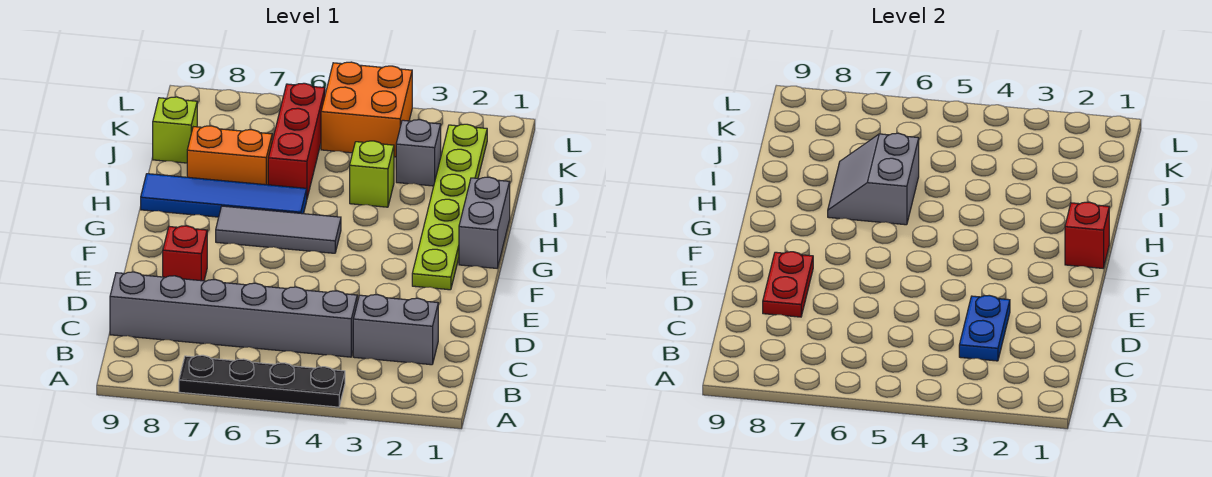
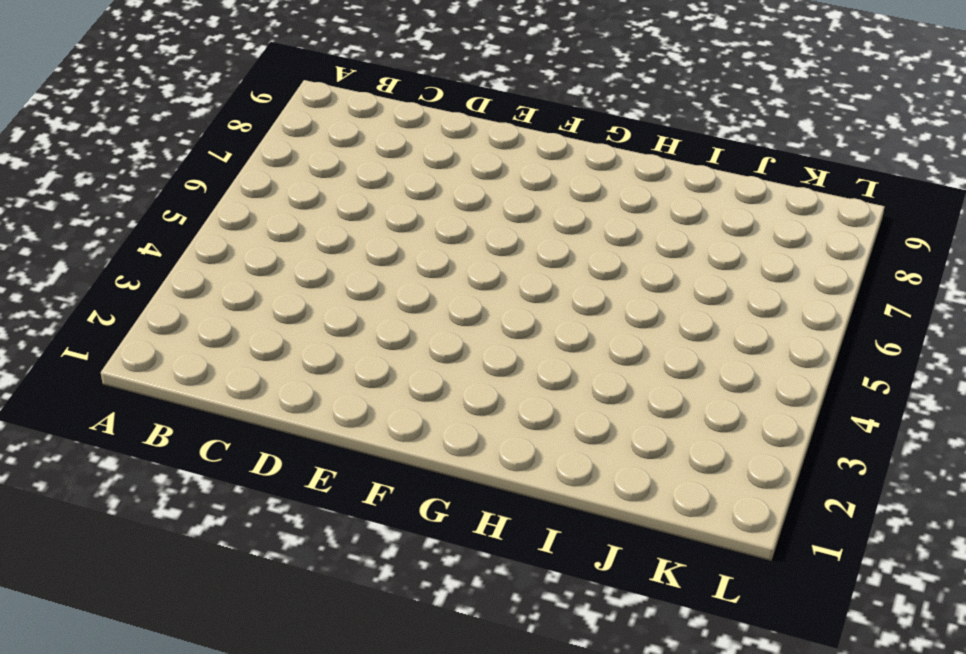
none -> black plate A4:A7 level 1
none -> grey brick C2:C3 level 1
none -> grey brick C4:C9 level 1

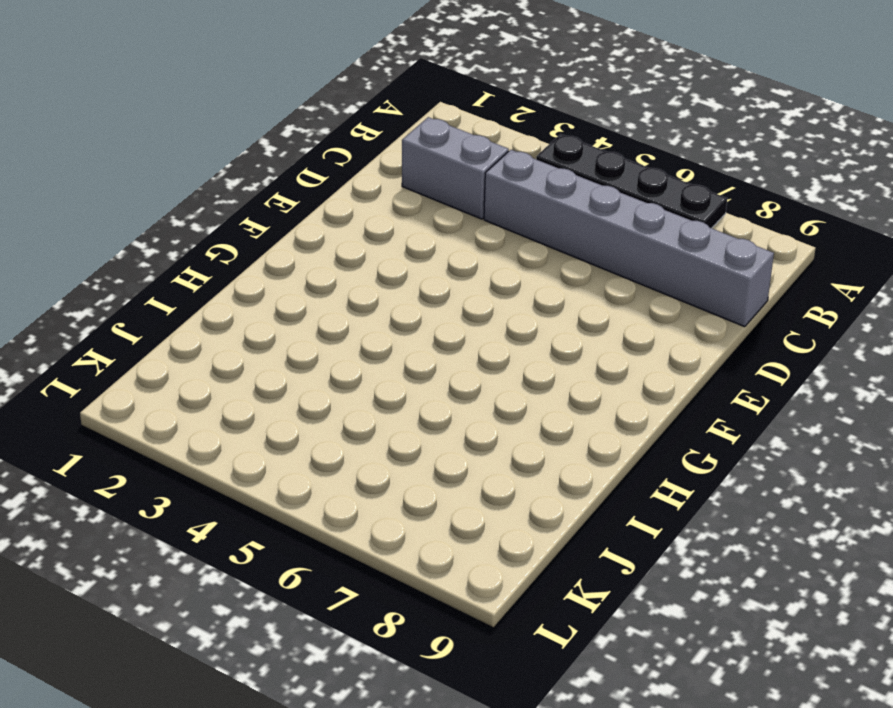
none -> red brick E8 level 1
none -> lime plate F2:K2 level 1
none -> grey brick G1:H1 level 1

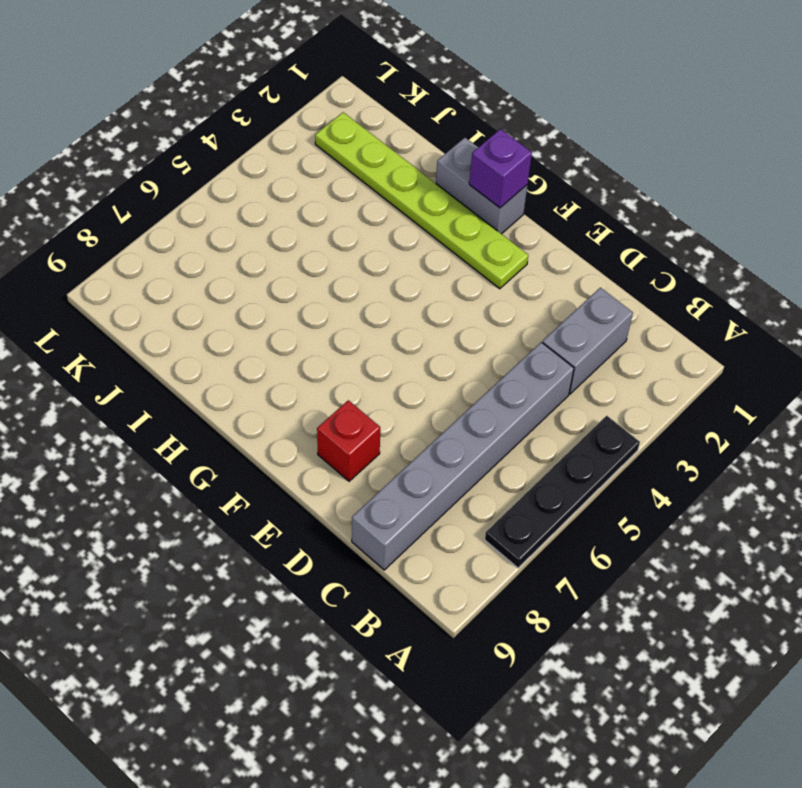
purple brick G1 level 2 -> red brick G1 level 2
none -> grey tile G5:G7 level 1
none -> blue tile H6:H9 level 1
none -> lime brick I4 level 1

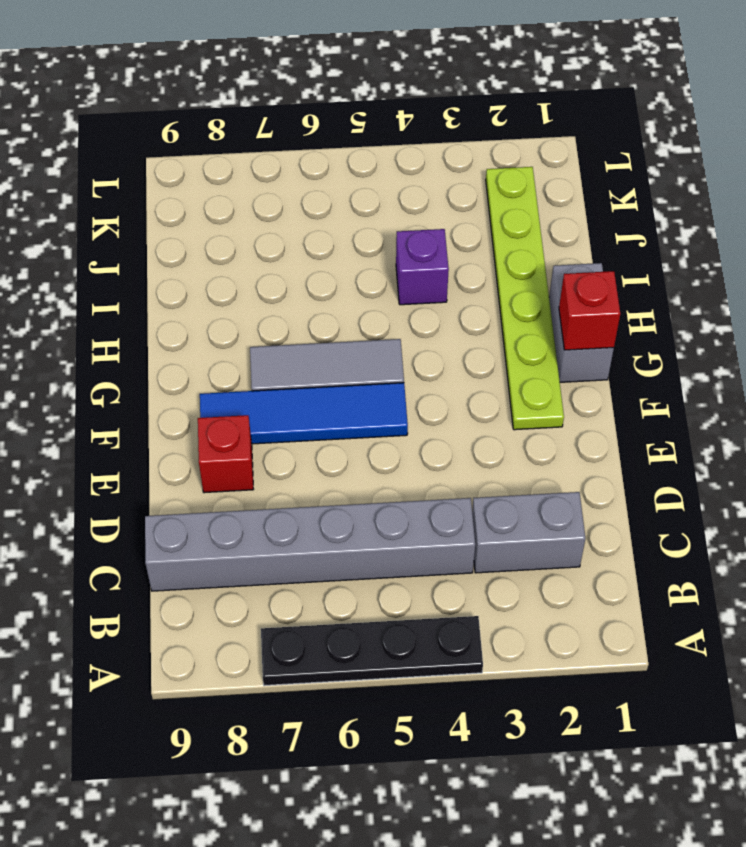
blue tile F5:F8 level 1 -> blue tile H6:H9 level 1
purple brick I4 level 1 -> lime brick I4 level 1
none -> red brick I6:K6 level 1
none -> orange brick I7:I8 level 1
none -> grey brick J3 level 1

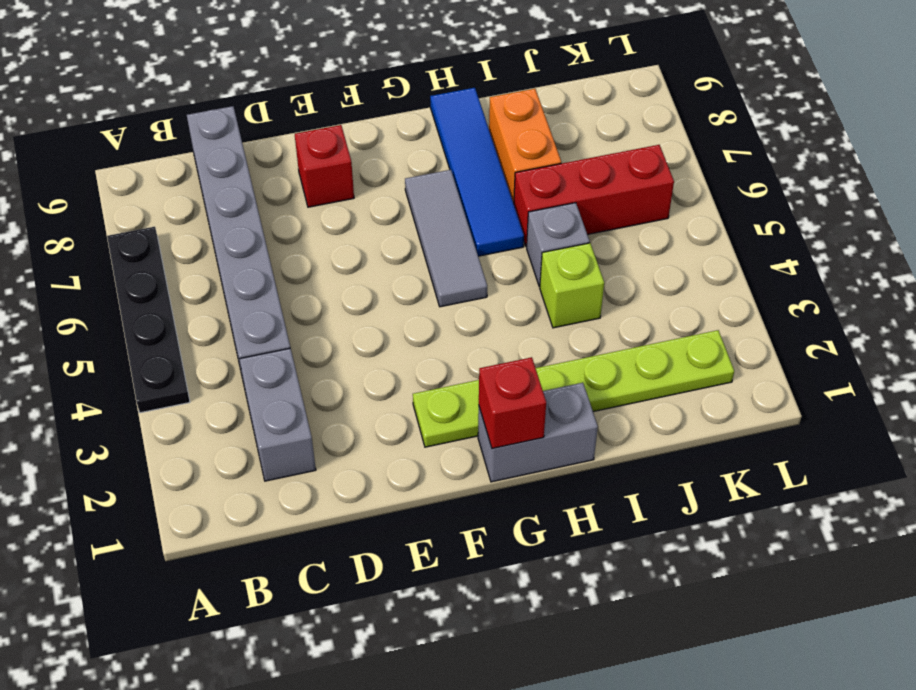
grey brick I5 level 1 -> grey brick J3 level 1
none -> lime brick J9 level 1
none -> orange brick K4:L5 level 1
none -> blue plate C3:D3 level 2

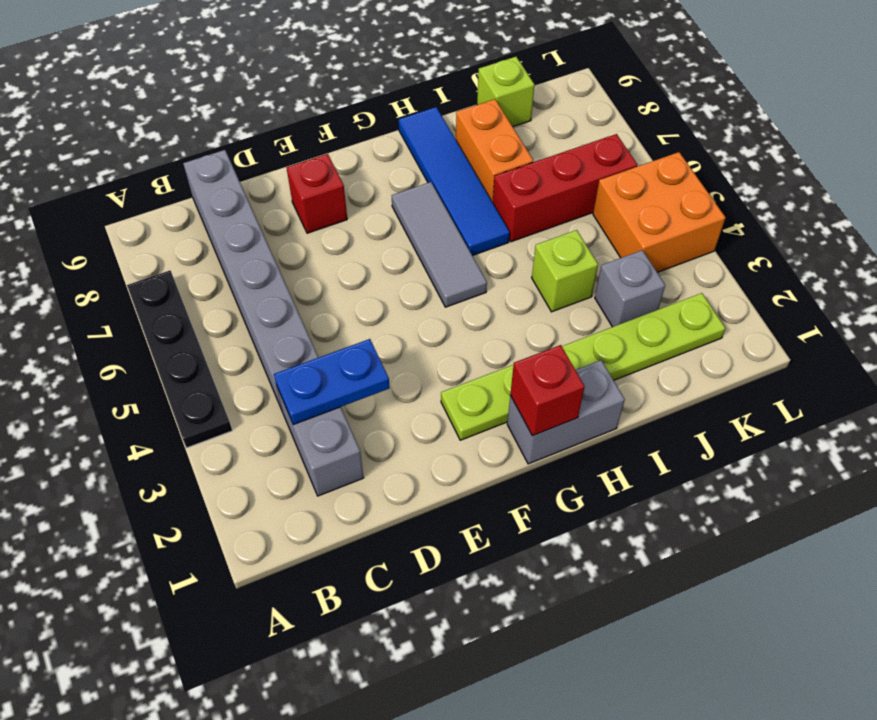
none -> red plate D8:E8 level 2
none -> grey slope H6:I7 level 2 top 6

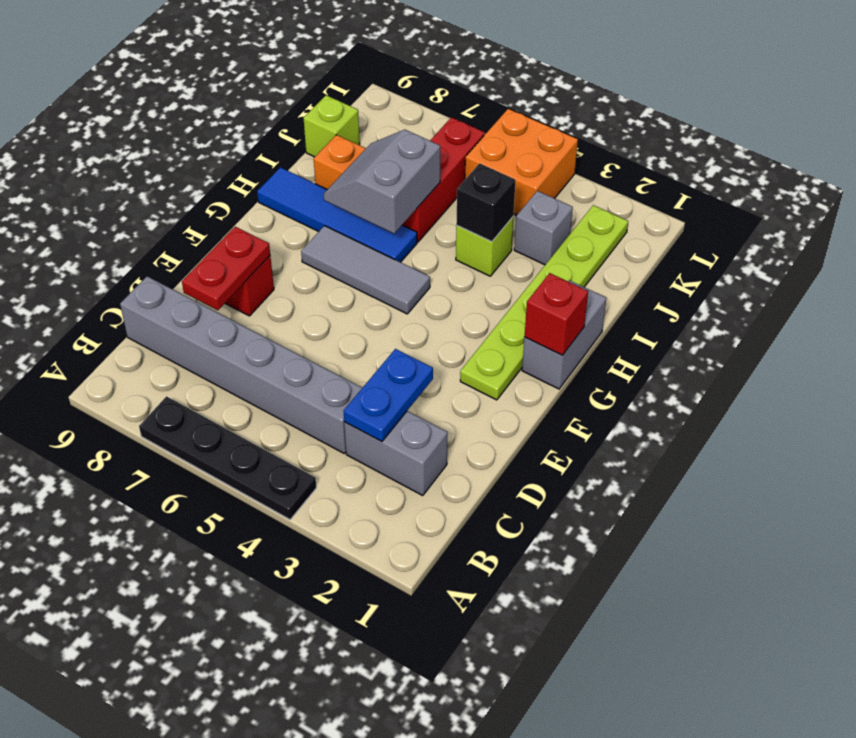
black brick I4 level 2 -> none

